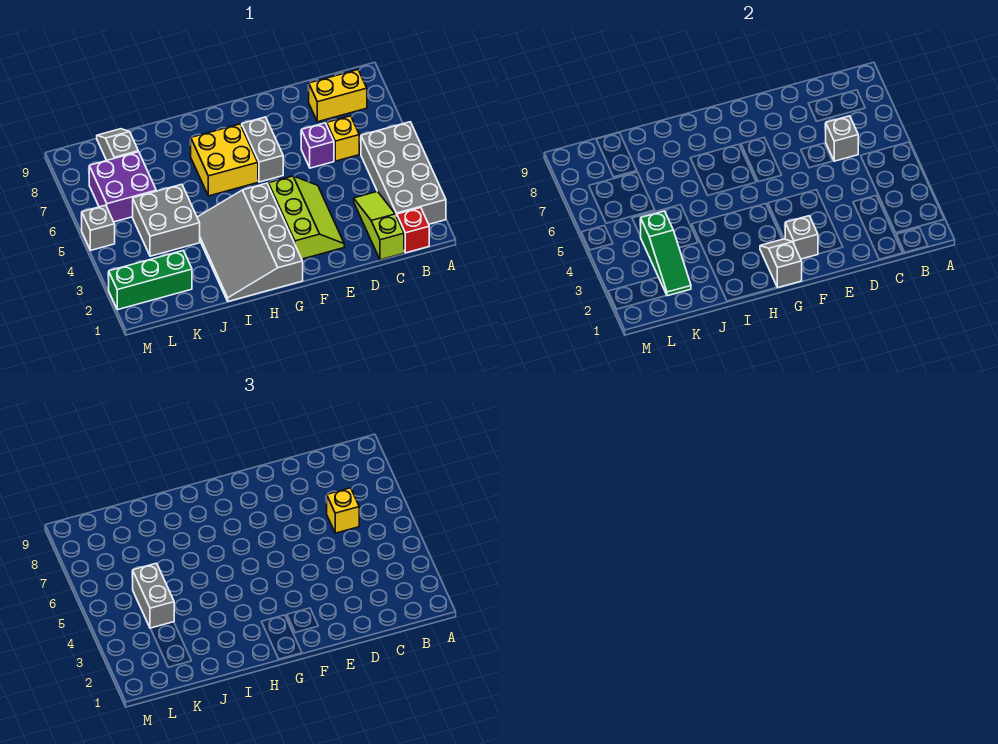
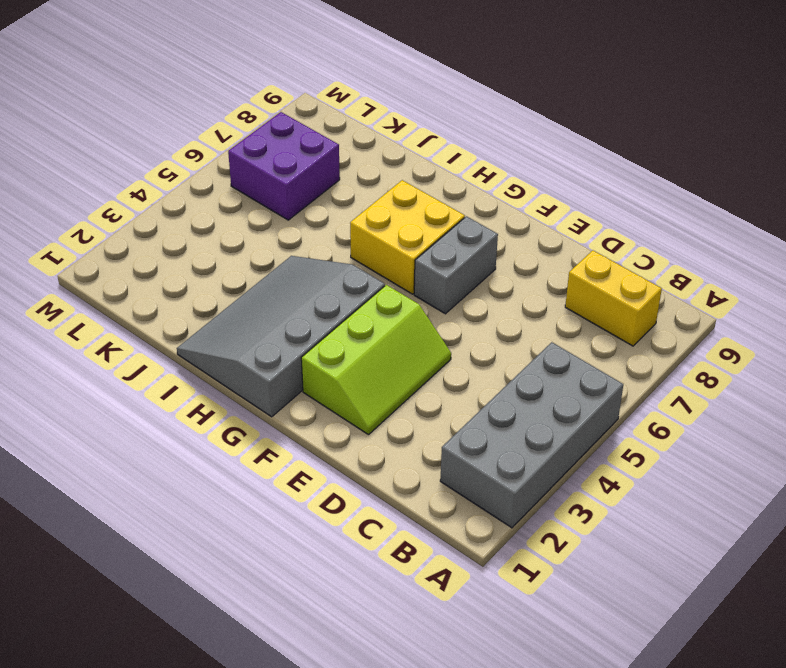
none -> red brick B1 level 1
none -> lime slope C1:C3 level 1 top 1
none -> yellow brick C6 level 1

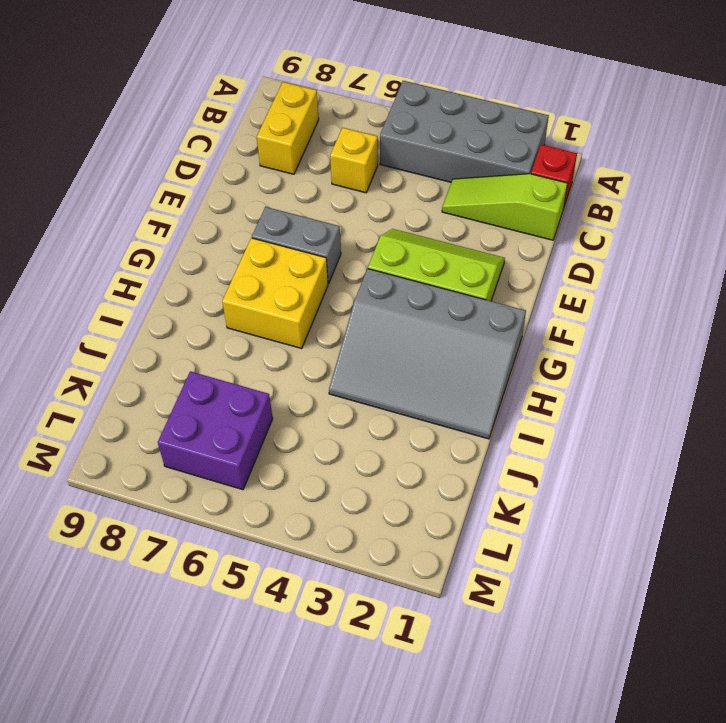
none -> purple brick D6 level 1
none -> grey brick J4:K5 level 1
none -> green brick K2:M2 level 1

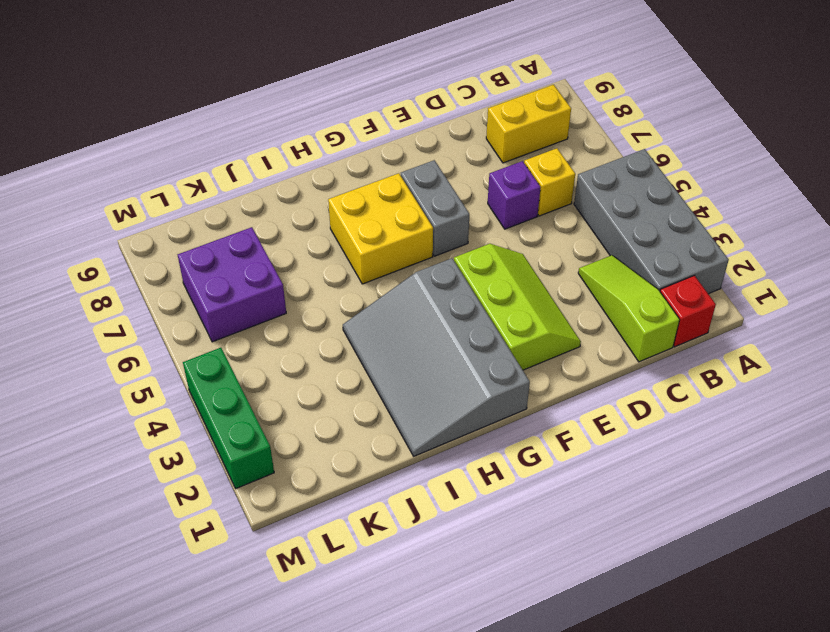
green brick M2:M4 level 1 -> green brick K2:M2 level 1
none -> grey brick J4:K5 level 1
none -> grey slope K8:K9 level 1 top 8
none -> grey brick M5 level 1

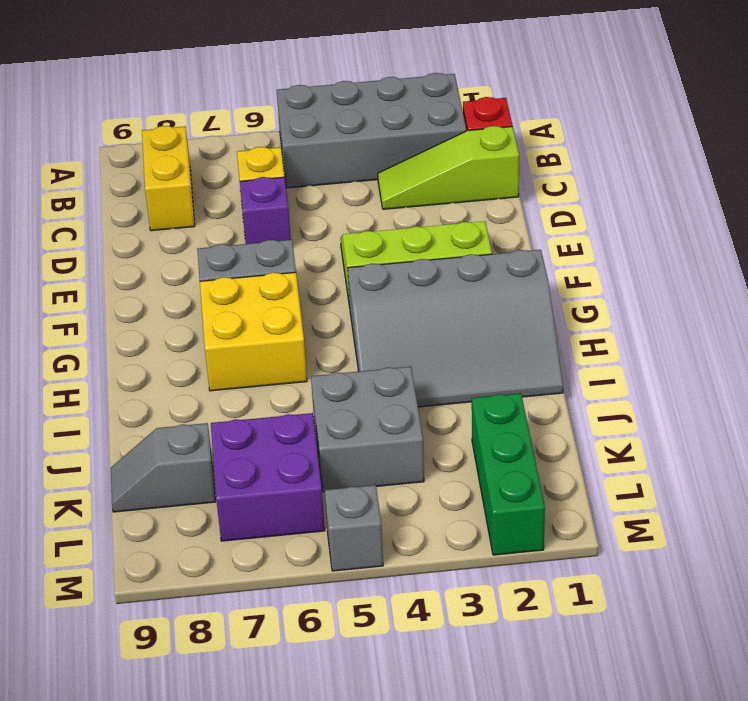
none -> grey brick C6 level 2
none -> grey brick F2 level 2
none -> grey slope G1:G2 level 2 top 1

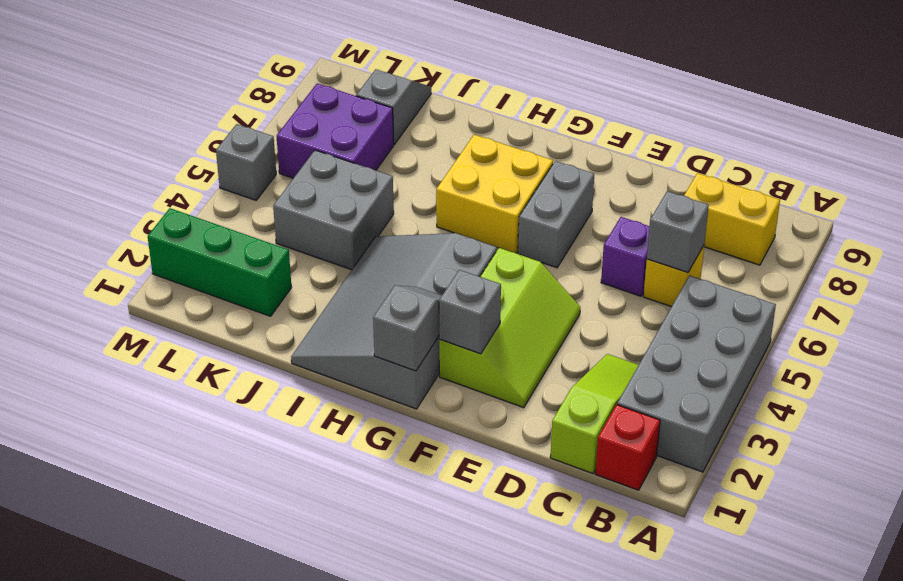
none -> green slope K2:K4 level 2 top 4
none -> yellow brick C6 level 3
none -> grey brick K4:K5 level 3

